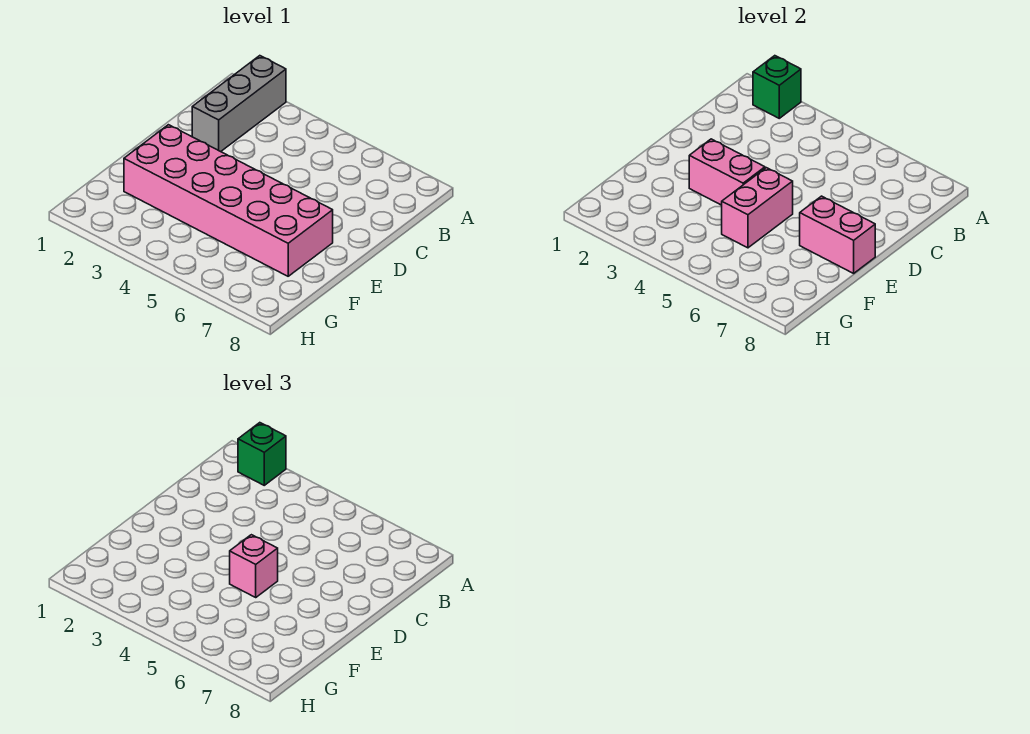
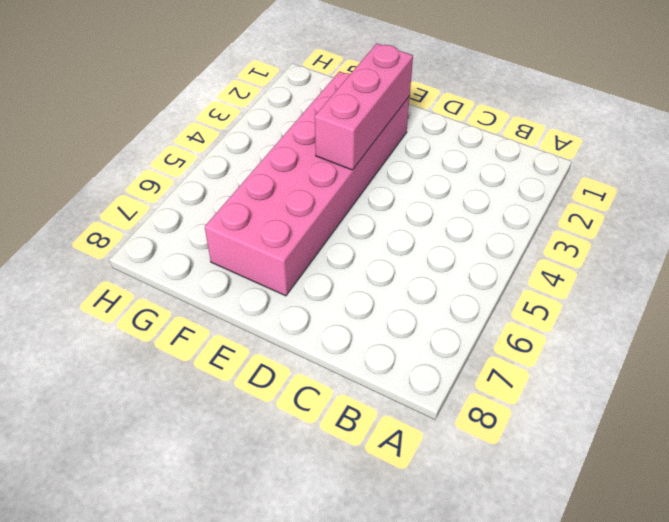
pink brick E2:E4 level 2 -> pink brick E3:E4 level 2
none -> grey brick A2:C2 level 1
none -> green brick A2 level 2

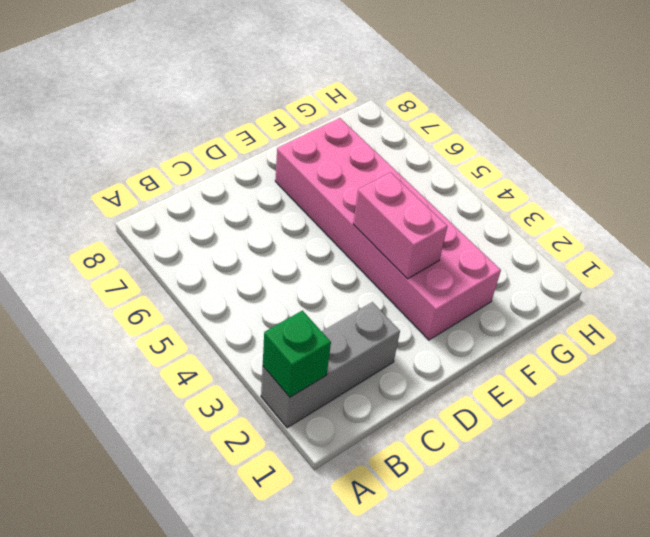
none -> pink brick E5:F5 level 2
none -> pink brick E7:E8 level 2

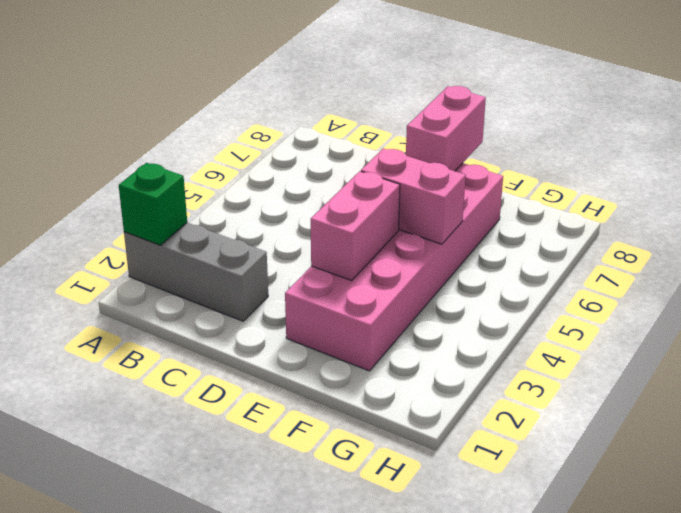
none -> green brick A2 level 3
none -> pink brick E5 level 3

